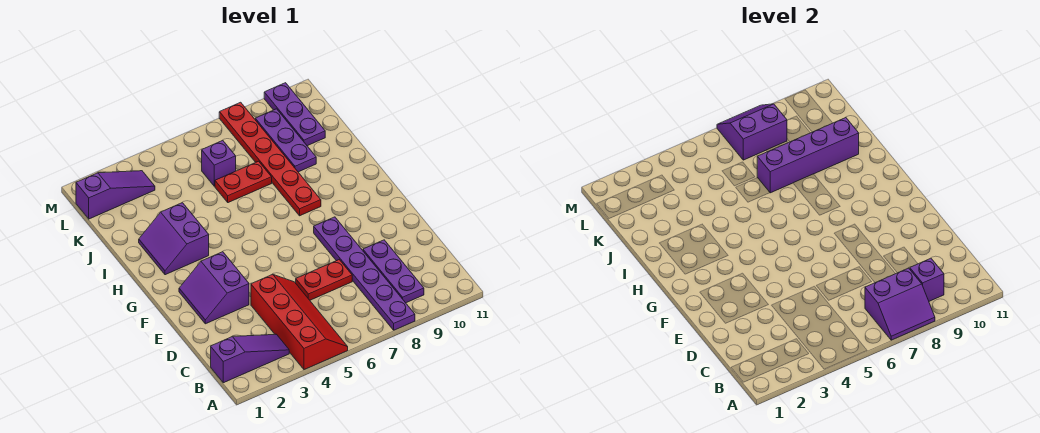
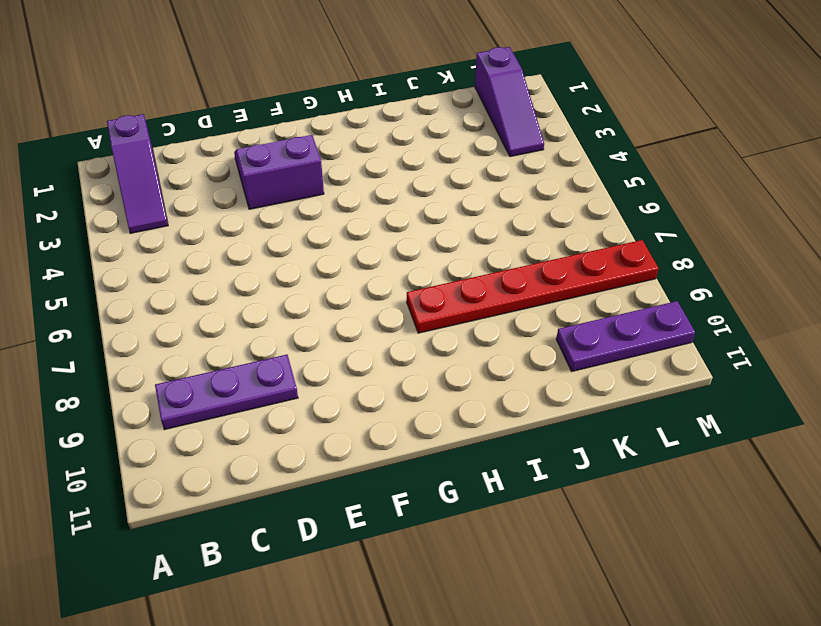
none -> red slope A4:D5 level 1 top 4
none -> purple plate A8:F8 level 1
none -> red plate D6:D7 level 1

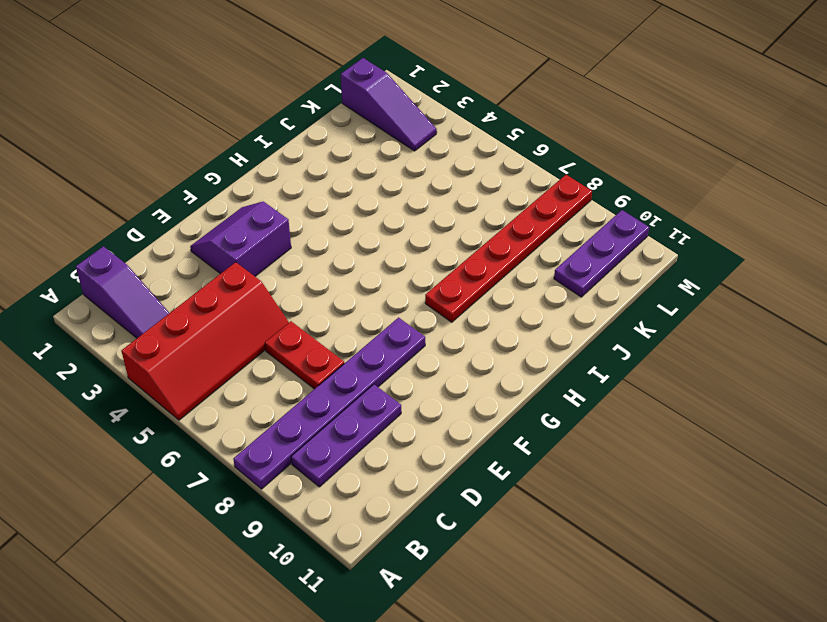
none -> purple slope H2:I3 level 1 top 3
none -> red plate J6:J7 level 1
none -> purple plate J9:L9 level 1

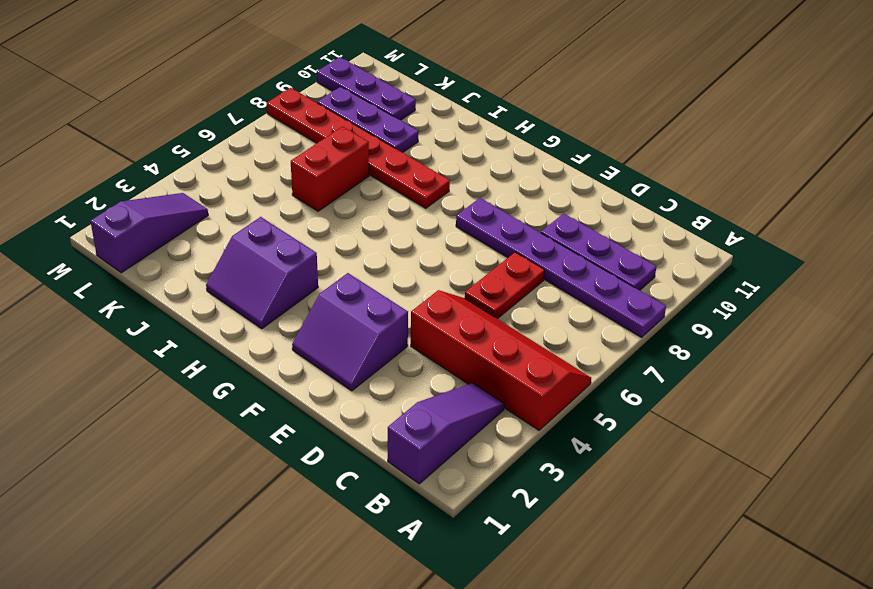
red brick J6:J7 level 1 -> red plate J6:J7 level 1
none -> purple brick K6 level 1
none -> purple slope A7:B8 level 2 top B
none -> purple brick B9 level 2

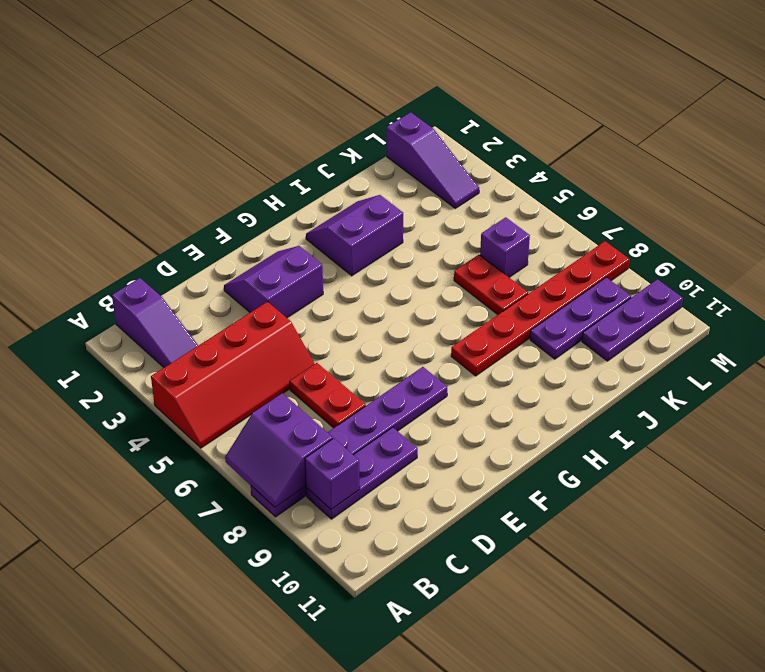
none -> purple brick J7:J10 level 2
none -> purple slope L7:M8 level 2 top L

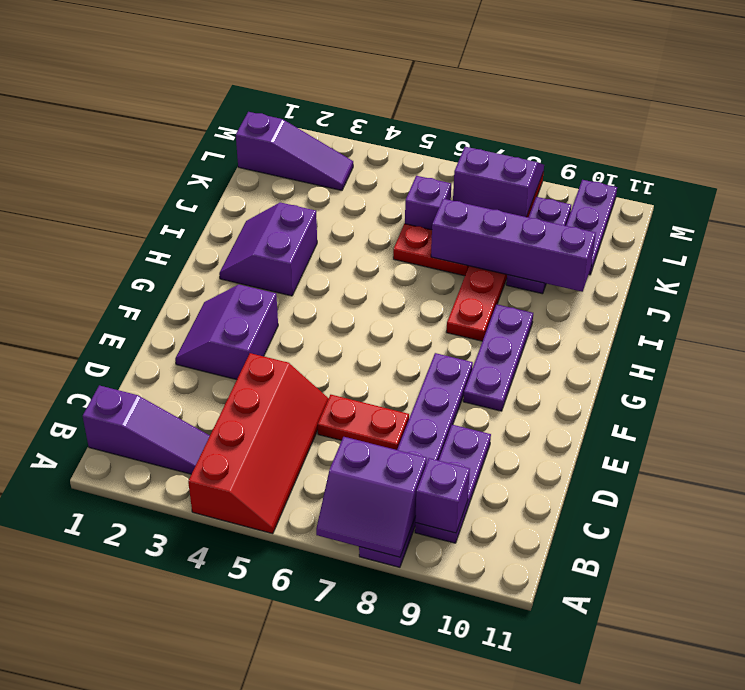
purple plate F9:H9 level 1 -> none

